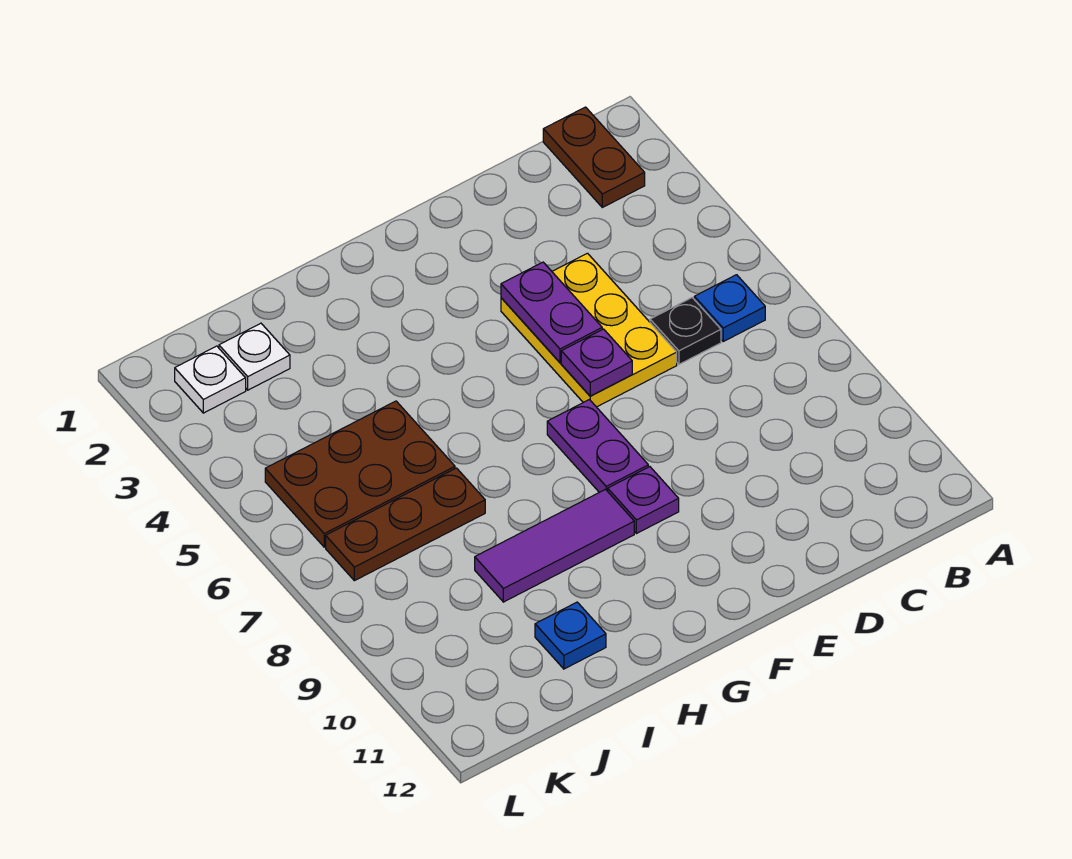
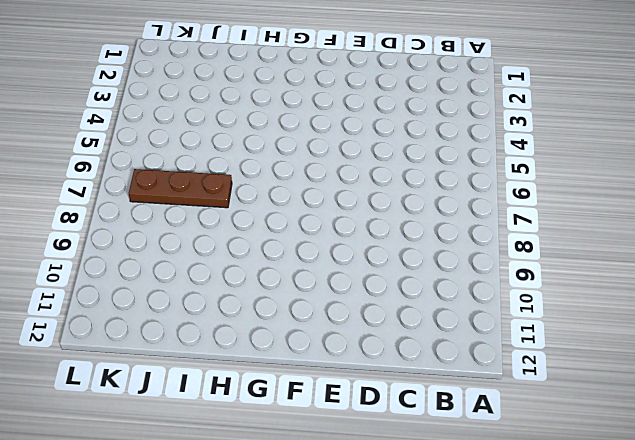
none -> brown plate B1:B2 level 1
none -> blue plate B6 level 1
none -> black plate C6 level 1

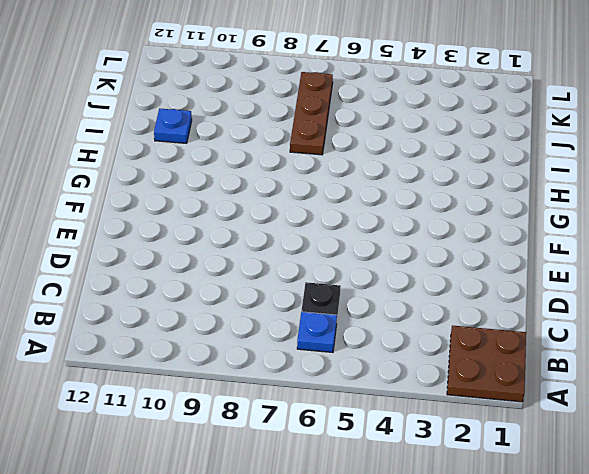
brown plate A1:B2 level 1 -> brown plate B1:B2 level 1
none -> yellow plate D4:E6 level 1
none -> purple plate F7:F8 level 1
none -> purple plate F9 level 1

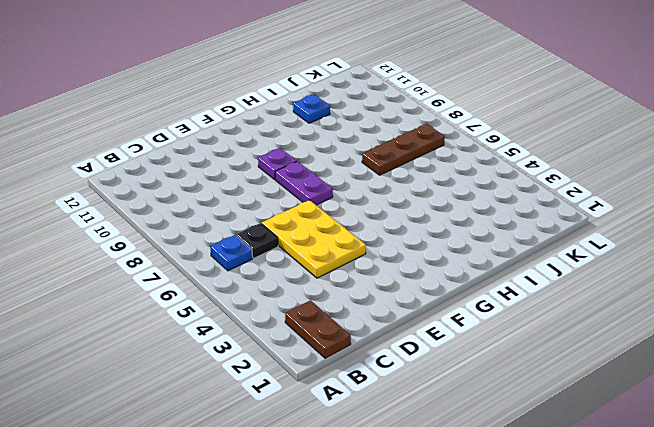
none -> purple tile G9:I9 level 1
none -> brown plate I5:K6 level 1
none -> white plate J2 level 1

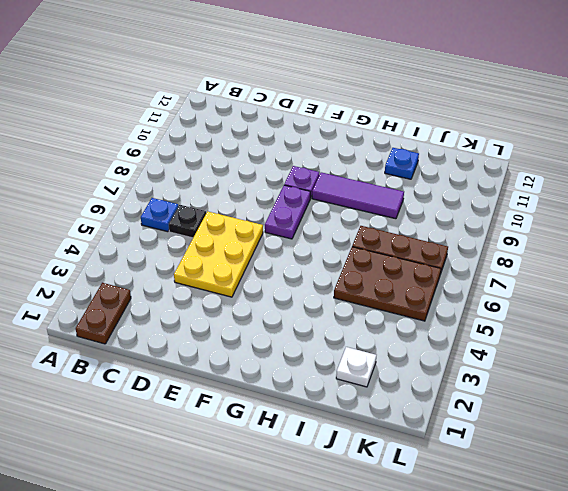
none -> white plate K2 level 1
none -> purple plate E4:E5 level 2
none -> purple plate E6 level 2

